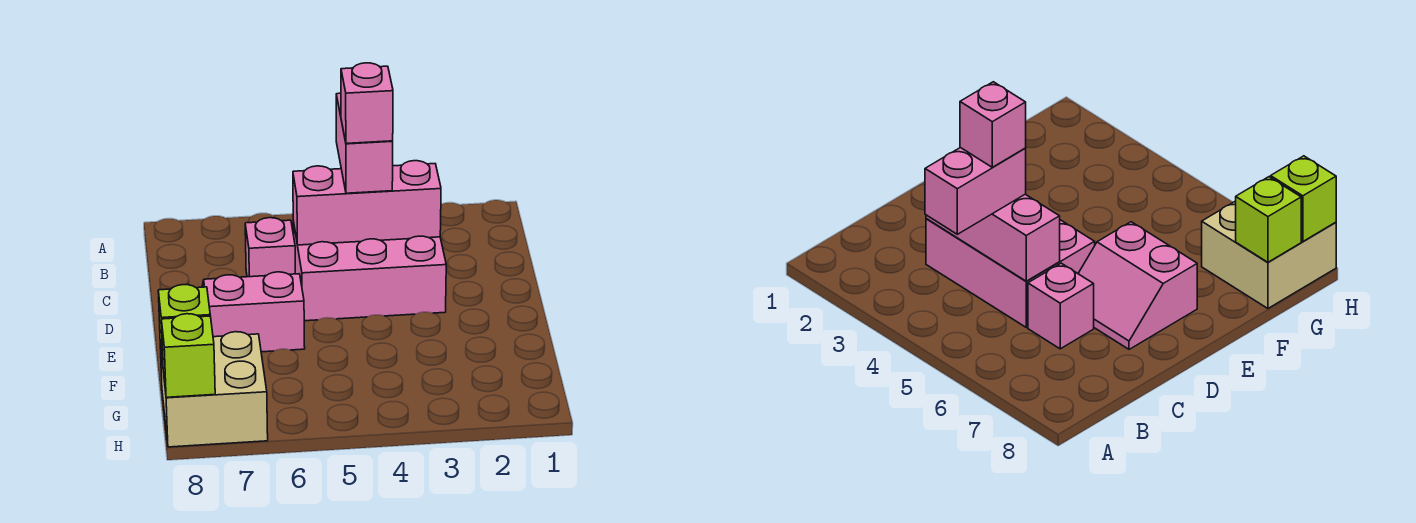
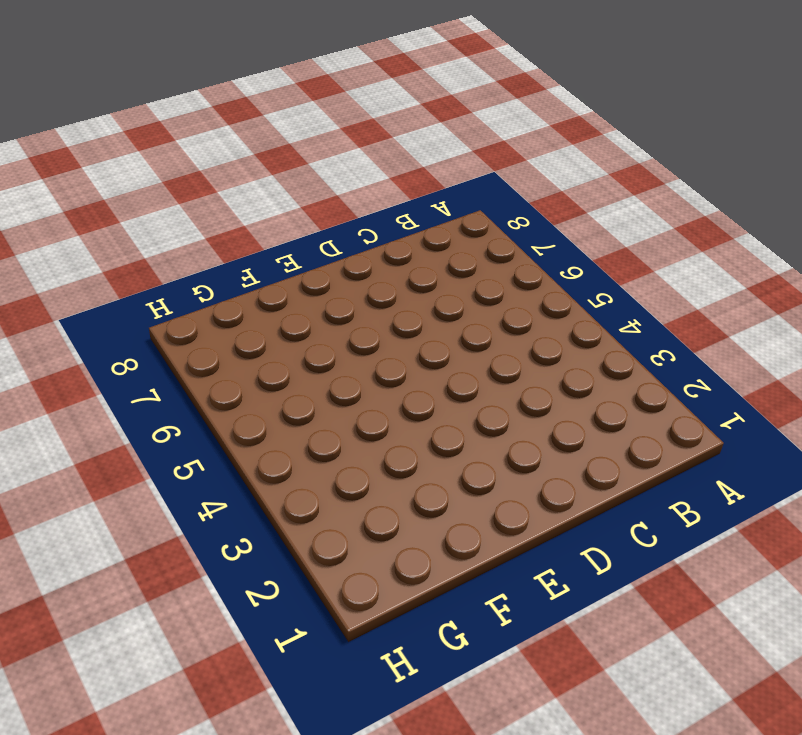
none -> pink brick C3:D5 level 1
none -> pink brick C6 level 1

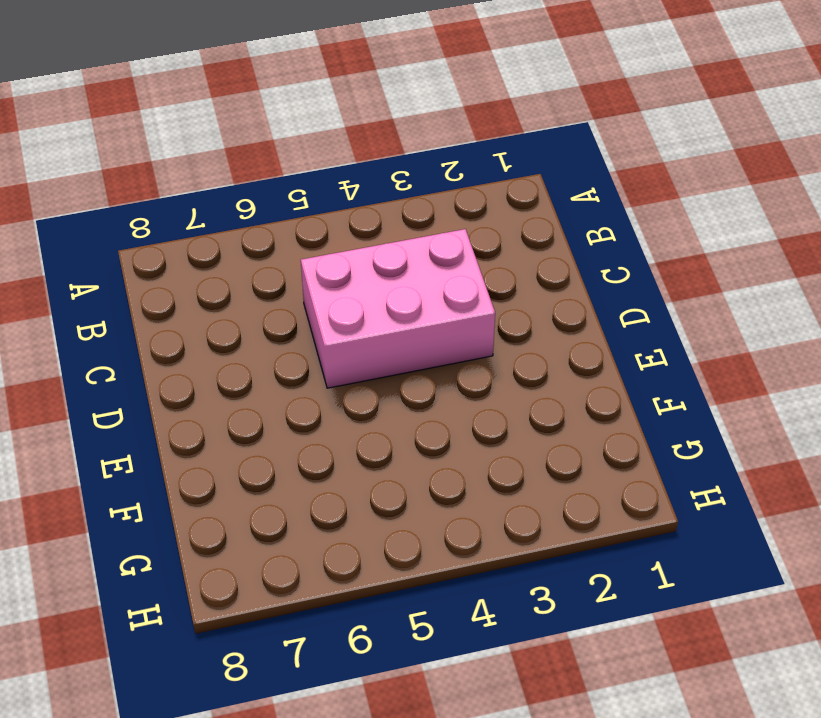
none -> pink brick C6 level 1
none -> pink slope D6:E7 level 1 top E

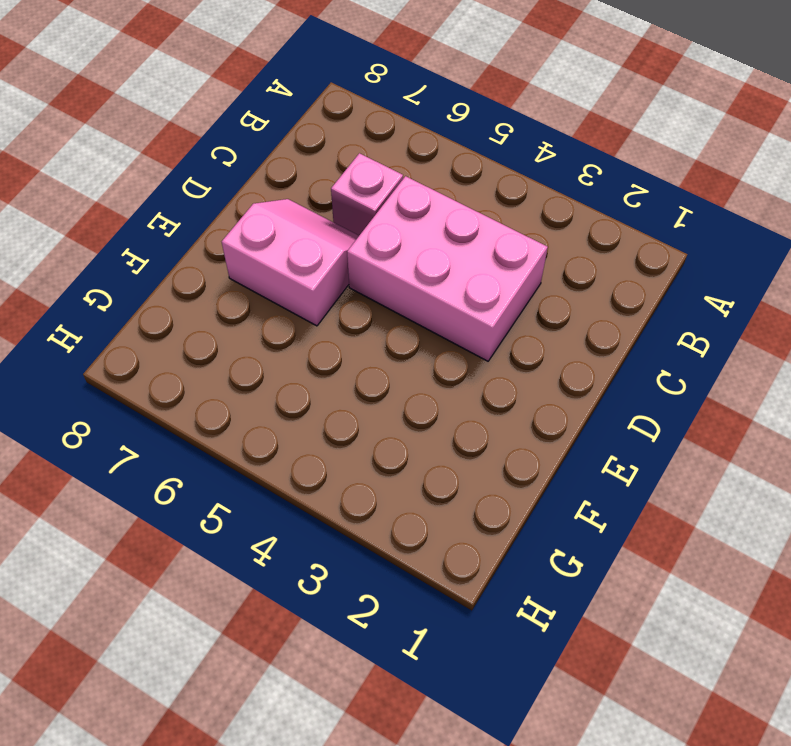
none -> tan brick G7:H8 level 1
none -> pink brick C3:C5 level 2

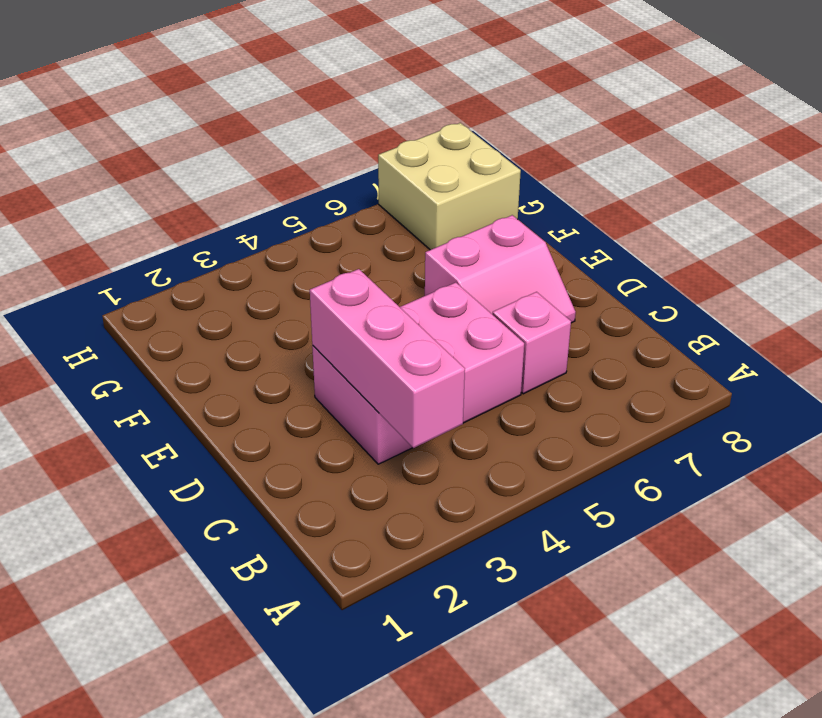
pink brick B3:D3 level 2 -> pink brick C3:C5 level 2
none -> lime brick G8 level 2
none -> lime brick H8 level 2

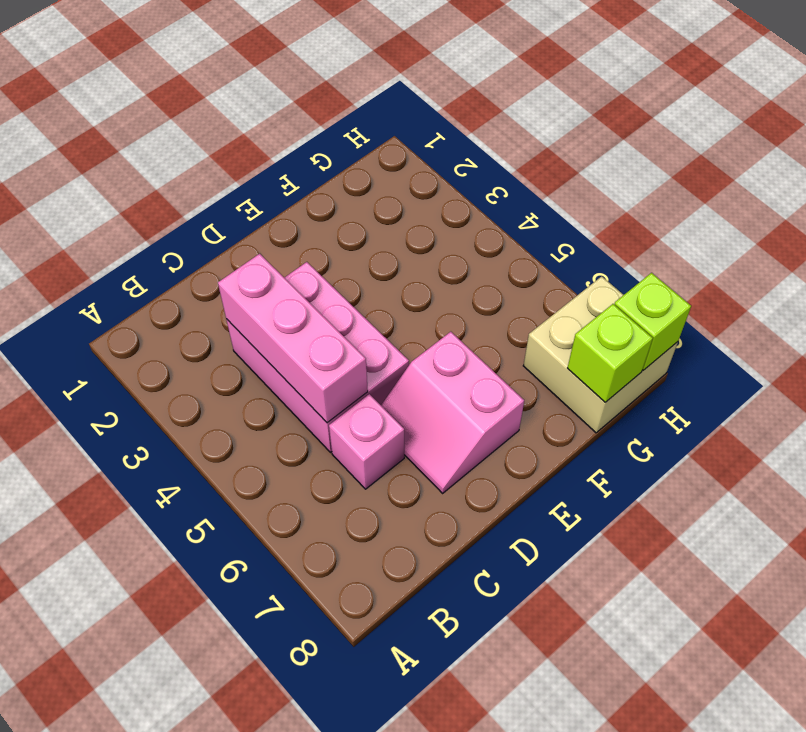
none -> pink brick B4:C4 level 3
none -> pink brick C4 level 4

